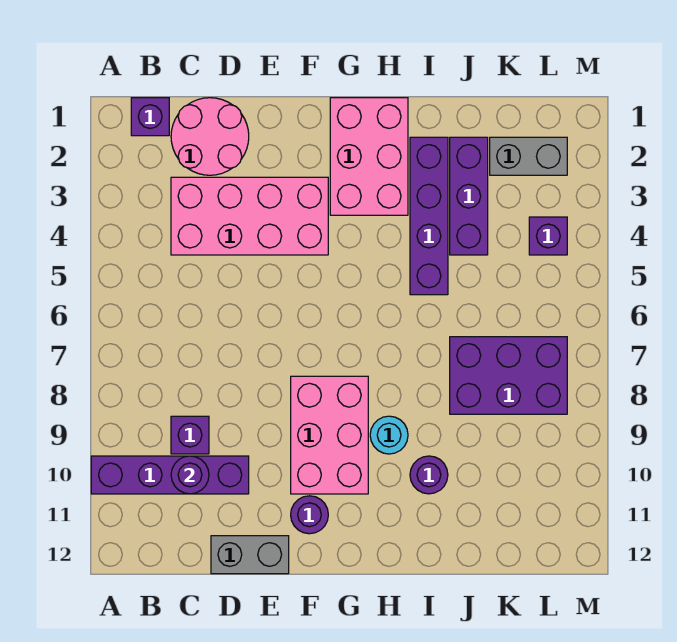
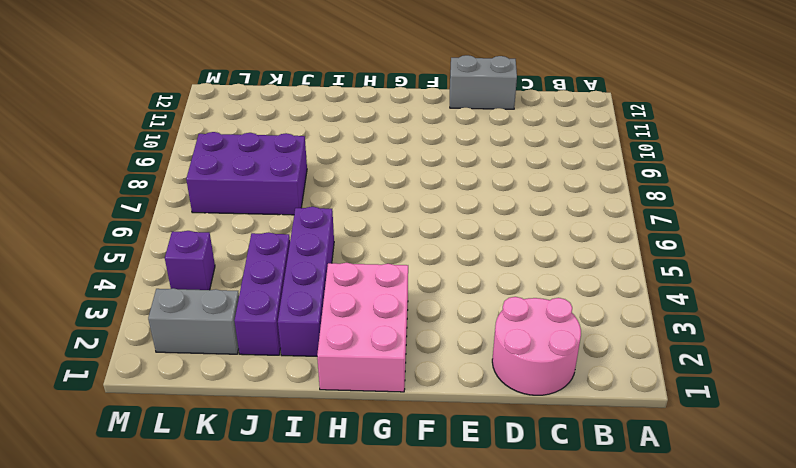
none -> purple brick A10:D10 level 1
none -> purple brick B1 level 1
none -> pink brick C3:F4 level 1

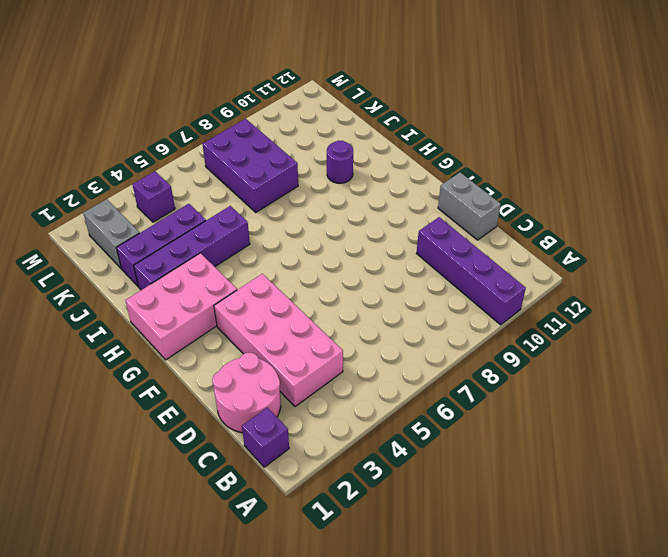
none -> purple brick C9 level 1
none -> pink brick F8:G10 level 1
none -> purple round brick F11 level 1

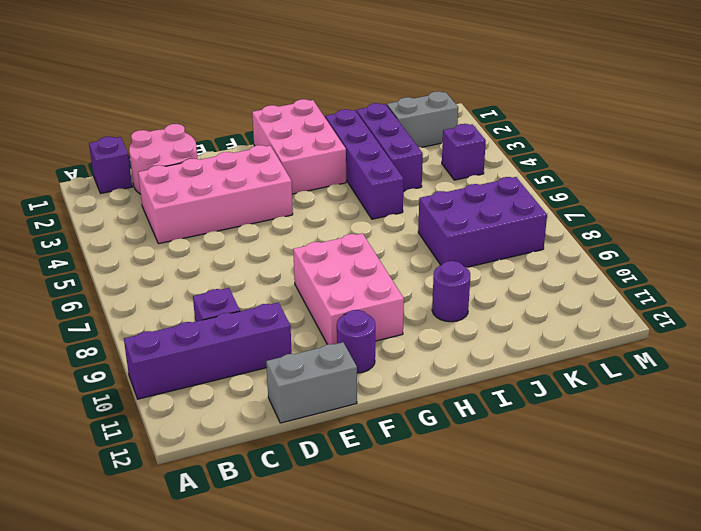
none -> cyan round brick H9 level 1
none -> purple round brick C10 level 2

